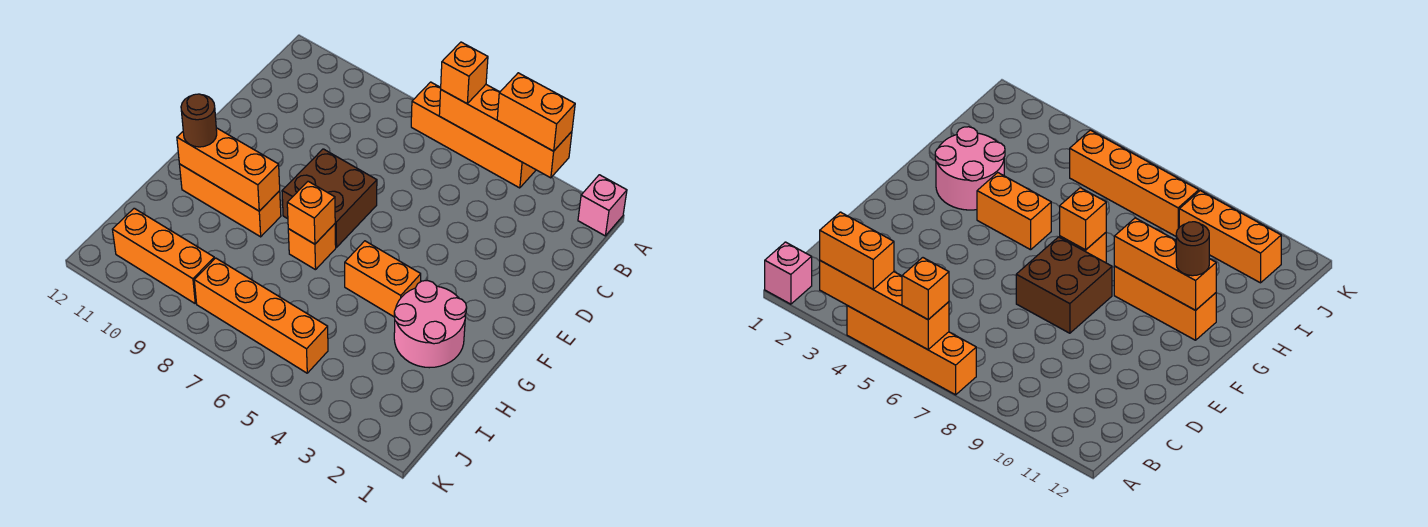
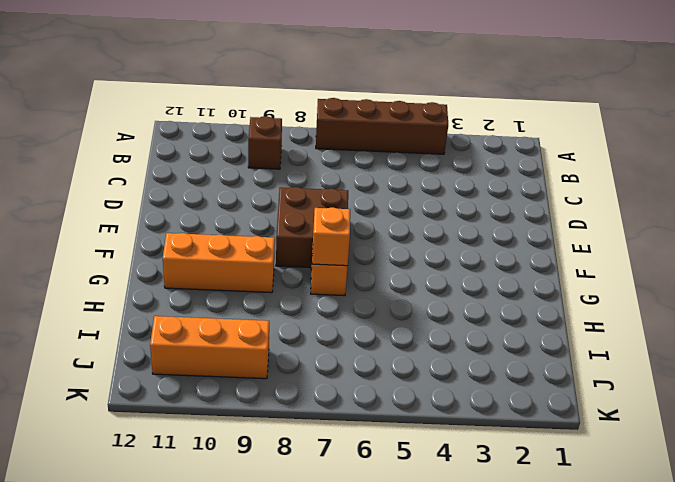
brown brick A4:A7 level 1 -> orange brick A4:A7 level 1
brown brick B9 level 1 -> none
none -> pink brick A1 level 1
none -> pink round brick G2:H3 level 1
none -> orange brick G4:G5 level 1

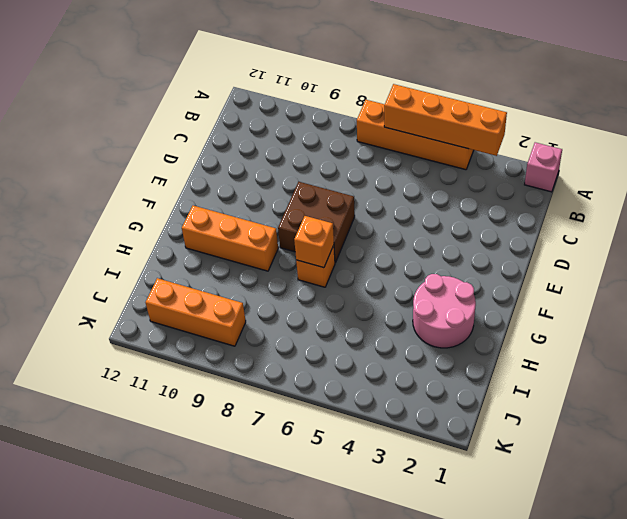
none -> orange brick G4:G5 level 1
none -> orange brick J5:J8 level 1
none -> orange brick G9:G11 level 2

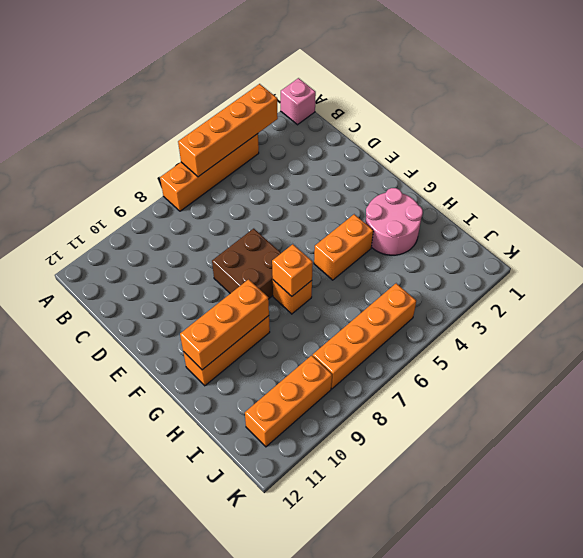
none -> orange brick A3:A4 level 3
none -> orange brick A6 level 3
none -> brown round brick G11 level 3

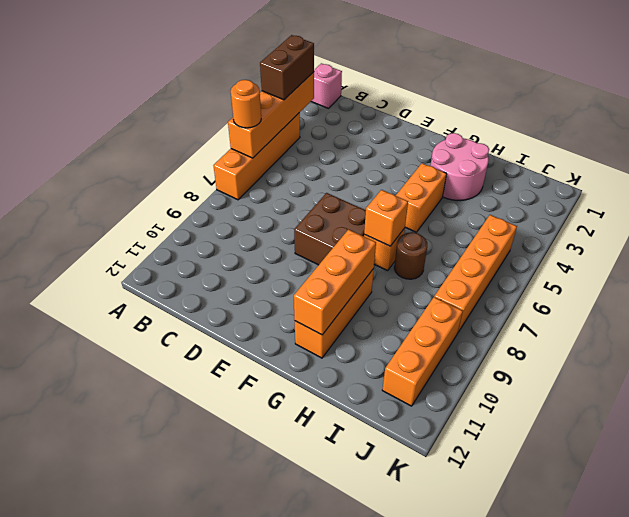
brown brick A3:A4 level 3 -> orange brick A3:A4 level 3
orange round brick A6 level 3 -> orange brick A6 level 3
brown round brick H7 level 1 -> brown round brick G11 level 3

